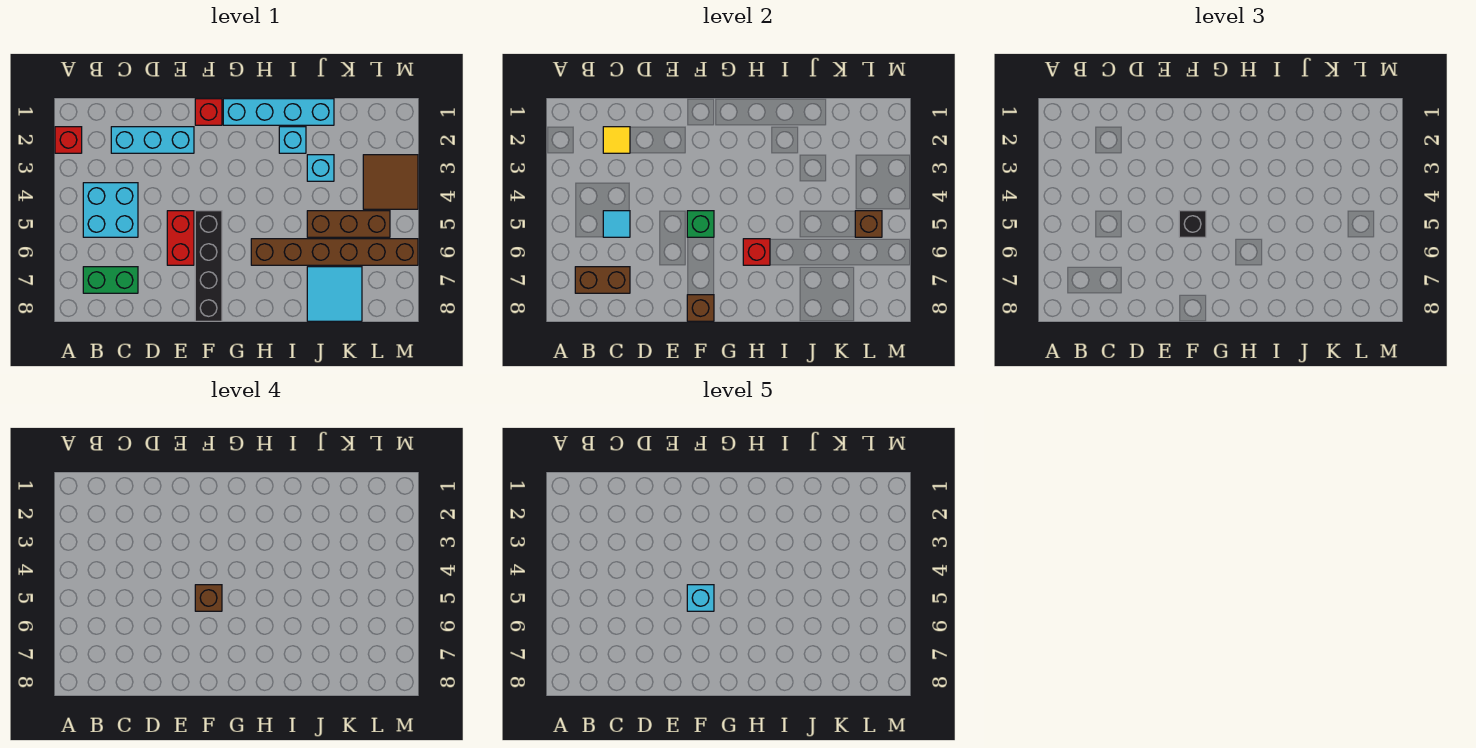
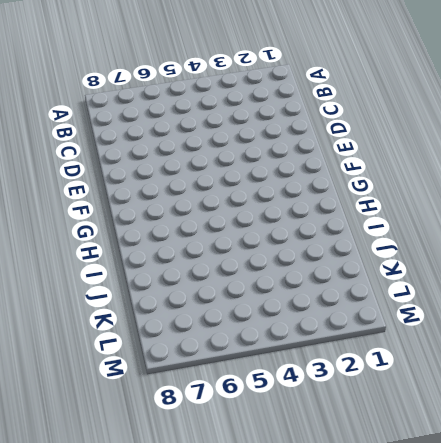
none -> red brick A2 level 1
none -> cyan brick B4:C5 level 1
none -> green brick B7:C7 level 1

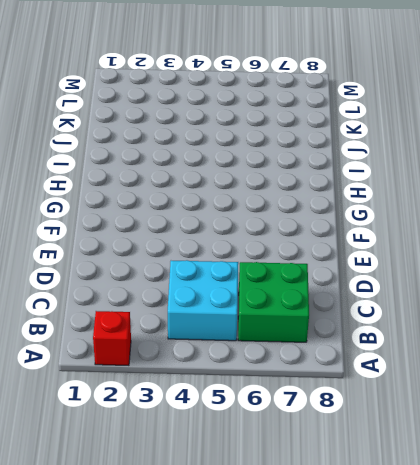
green brick B6:C7 level 1 -> green brick B7:C7 level 1
none -> cyan brick C2:E2 level 1
none -> red brick E5:E6 level 1
none -> red brick F1 level 1

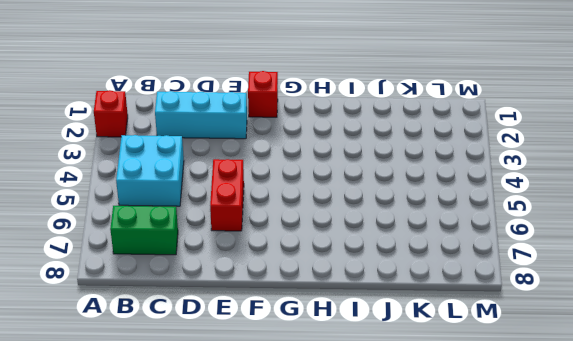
none -> black brick F5:F8 level 1
none -> cyan brick G1:J1 level 1
none -> brown brick H6:M6 level 1

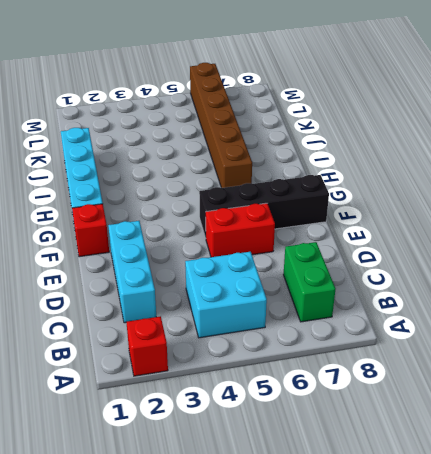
none -> cyan brick I2 level 1
none -> cyan brick J3 level 1
none -> brown brick J5:L5 level 1

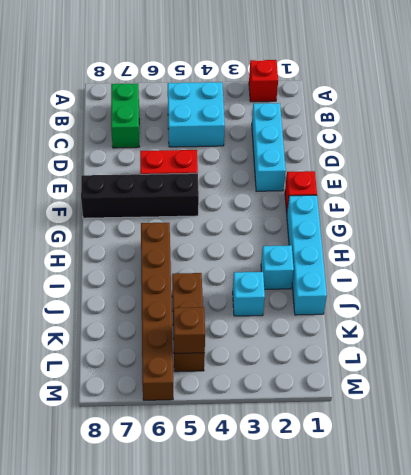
none -> cyan tile J7:K8 level 1
none -> brown tile L3:M4 level 1
none -> brown brick B7:C7 level 2

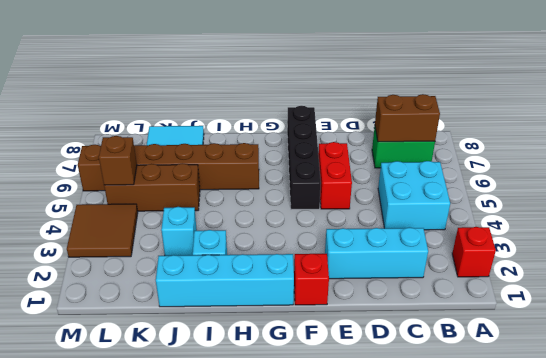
none -> yellow tile C2 level 2
none -> cyan tile C5 level 2
none -> green brick F5 level 2

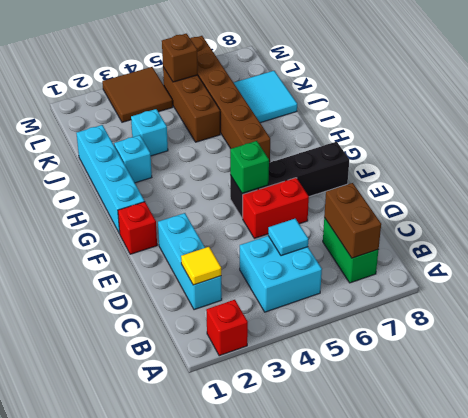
none -> brown brick F8 level 2
none -> red brick H6 level 2
none -> black brick F5 level 3

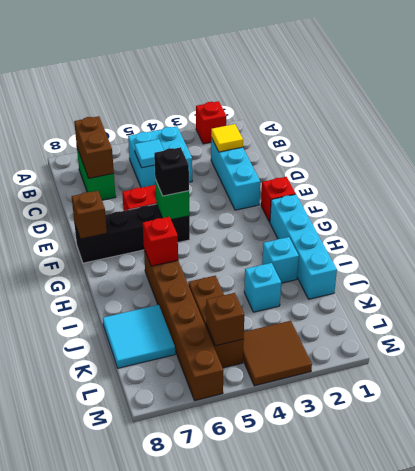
none -> brown brick F5 level 4
none -> cyan brick F5 level 5

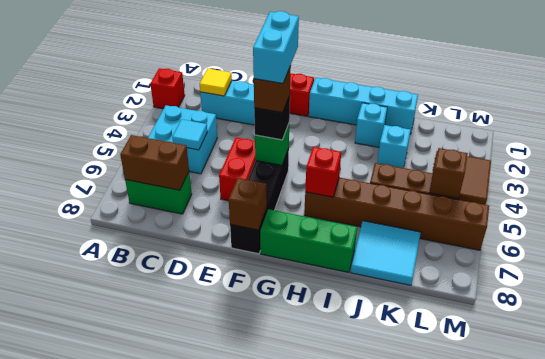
cyan brick F4:F5 level 5 -> cyan brick F5 level 5
green brick G8:I8 level 1 -> none

